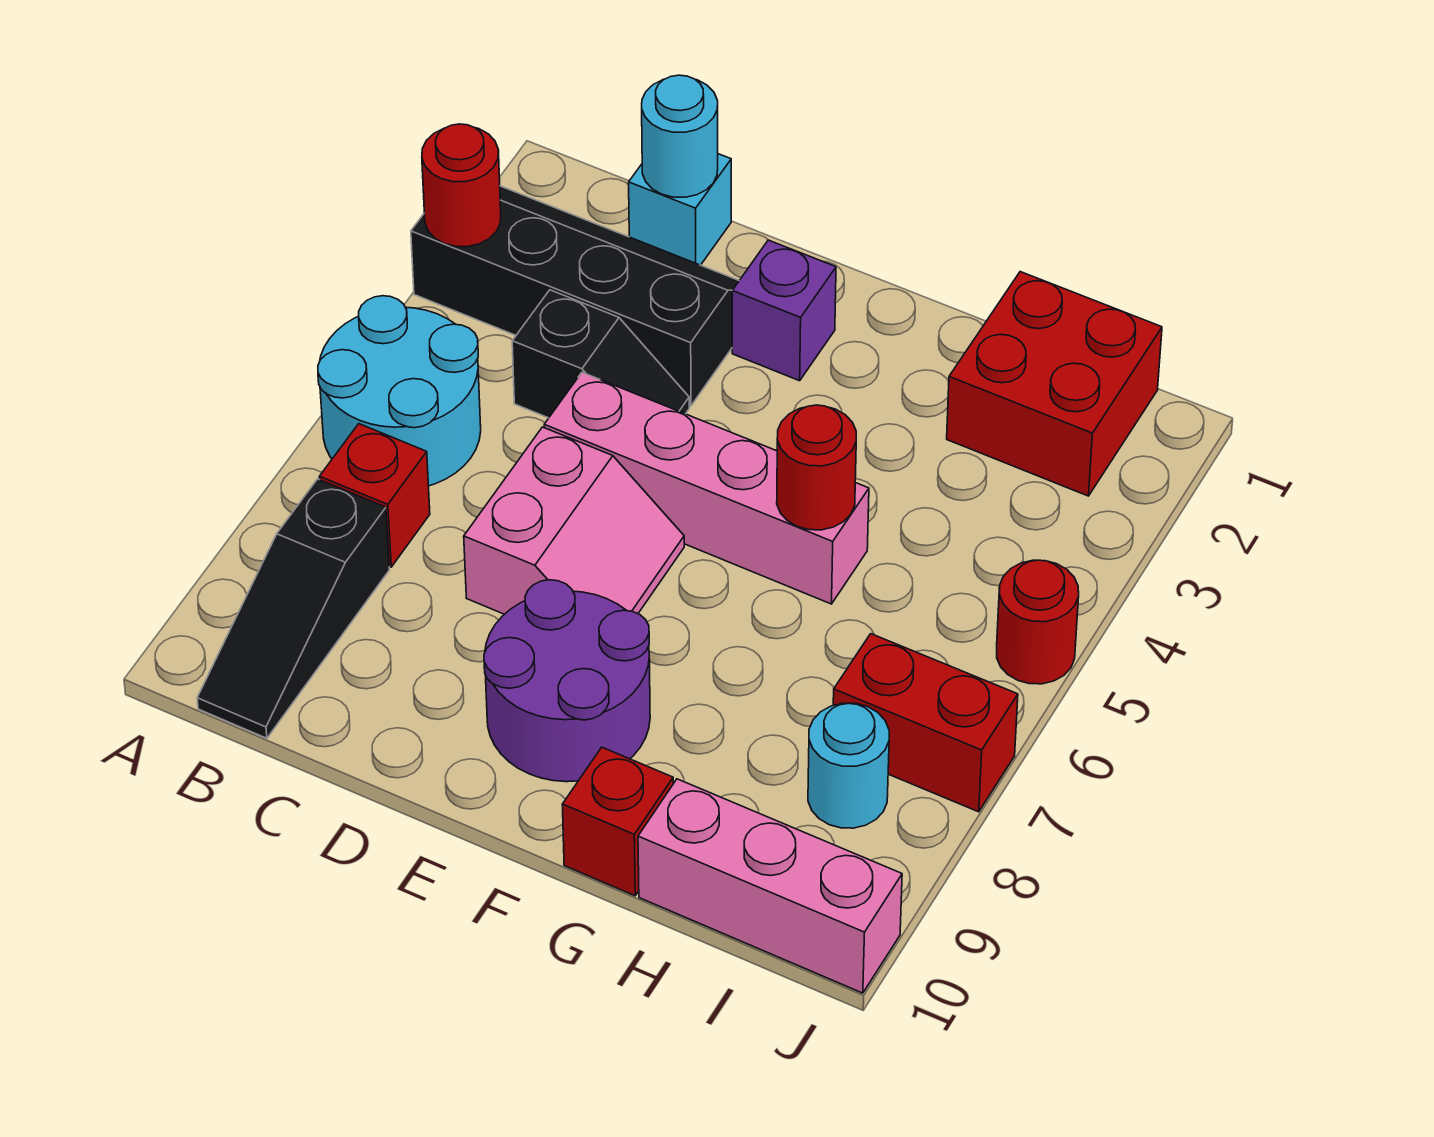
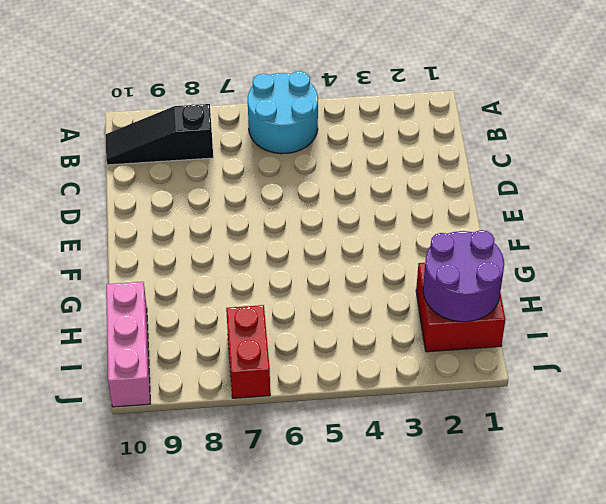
purple round brick H1:I2 level 2 -> purple round brick E8:F9 level 1
none -> black slope A2:D3 level 1 top 3
none -> red brick B7 level 1
none -> cyan brick C1 level 1

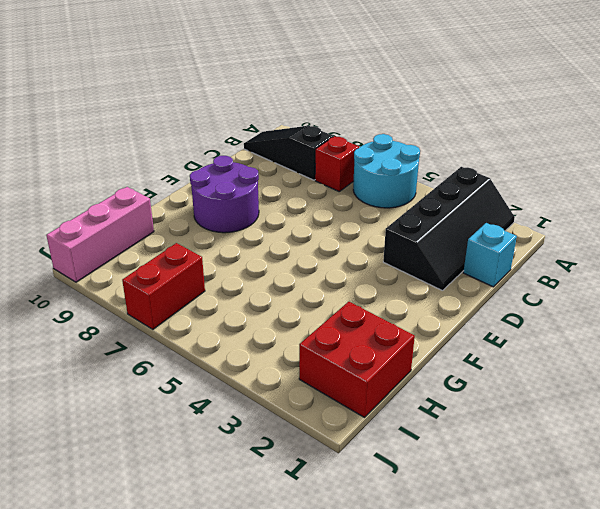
none -> black slope C4:D4 level 1 top C
none -> pink brick D5:G5 level 1
none -> pink slope D6:E7 level 1 top D

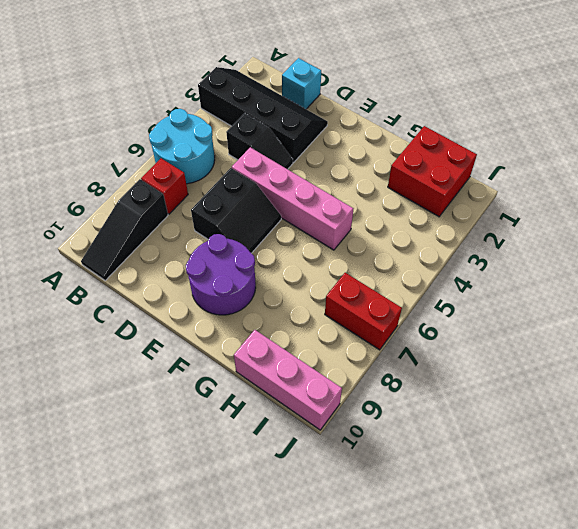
black slope D6:E7 level 1 top D -> pink slope D6:E7 level 1 top D
none -> purple brick E2 level 1
none -> red brick G10 level 1
none -> cyan round brick I8 level 1

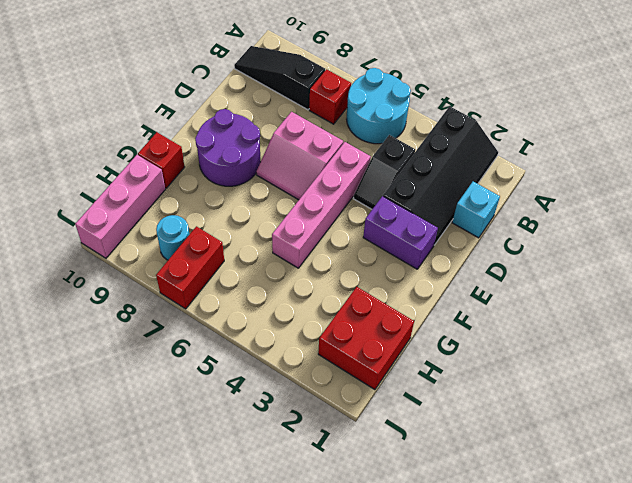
purple brick E2:E3 level 1 -> purple brick E2 level 1
none -> red round brick J5 level 1
none -> red round brick A3 level 2
none -> cyan round brick C1 level 2

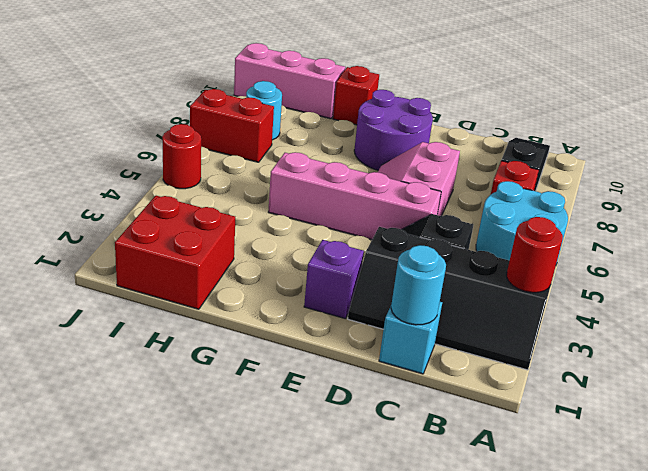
none -> red round brick G5 level 2

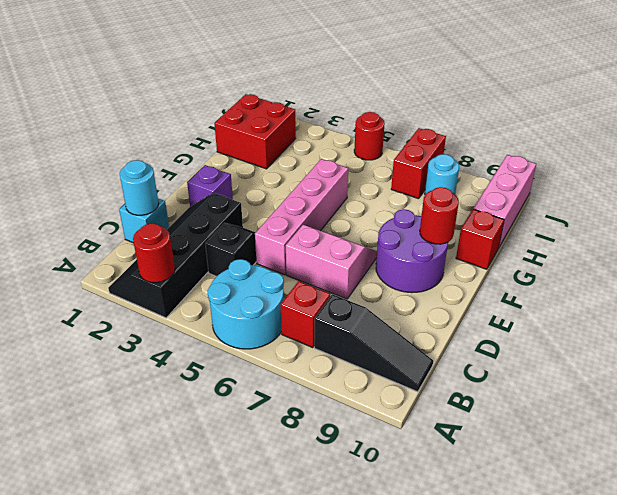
red round brick F9 level 2 -> red round brick G5 level 2

